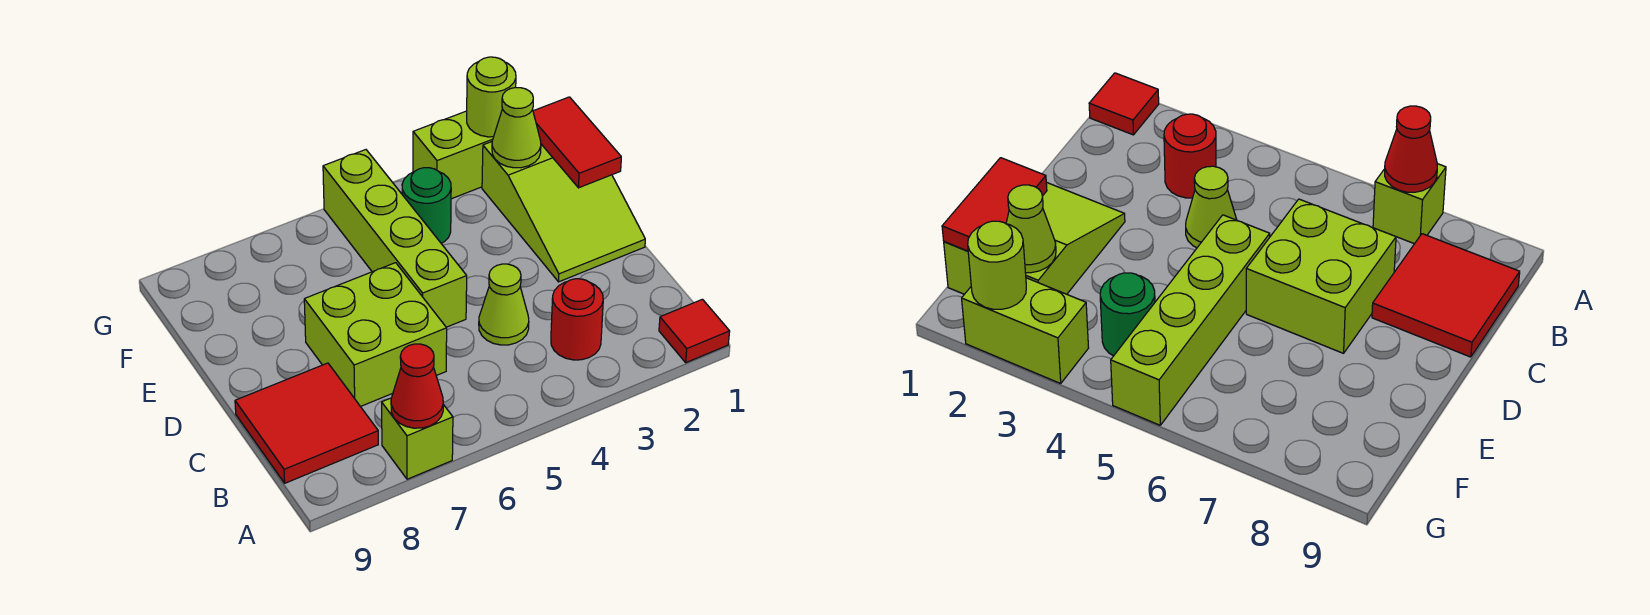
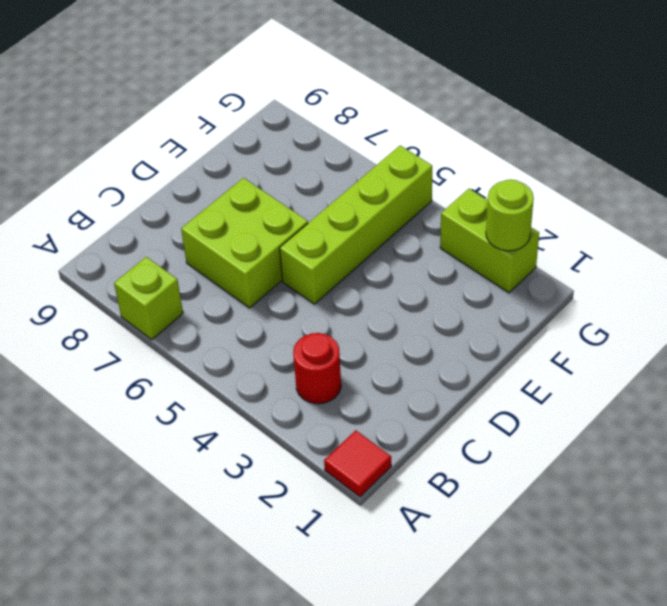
none -> red tile B8:C9 level 1
none -> lime cone C4 level 1
none -> lime slope D1:F2 level 1 top F

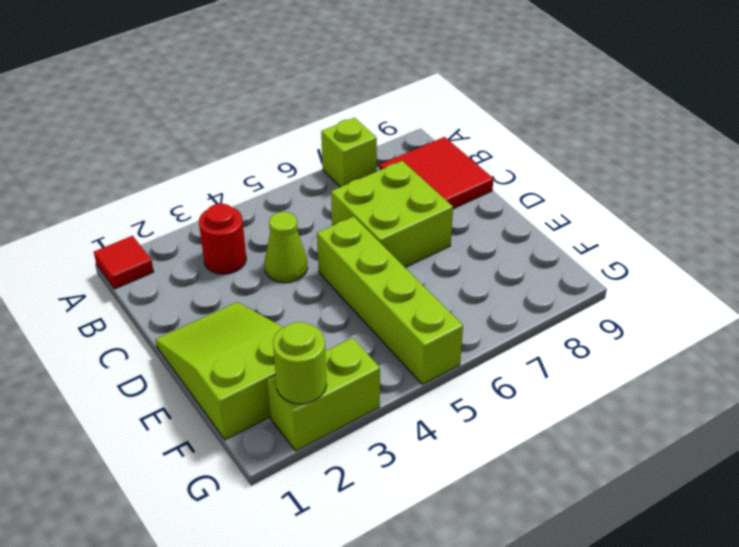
none -> green round brick F4 level 1
none -> red cone A7 level 2
none -> red tile E1:F1 level 2

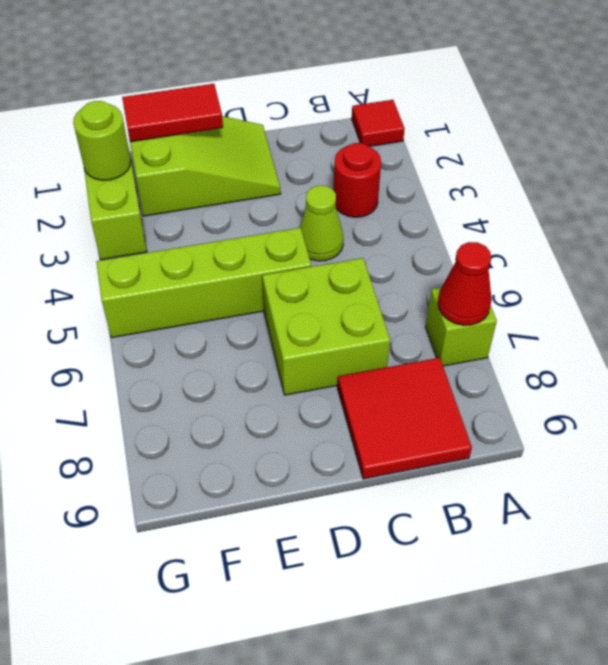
none -> green round brick F4 level 1
none -> lime cone F2 level 2

